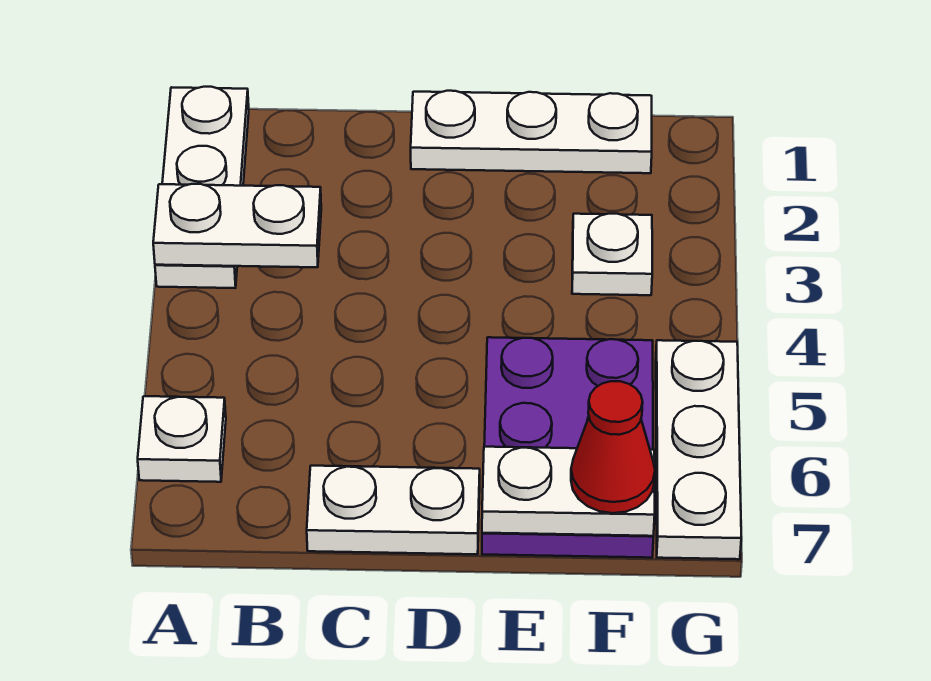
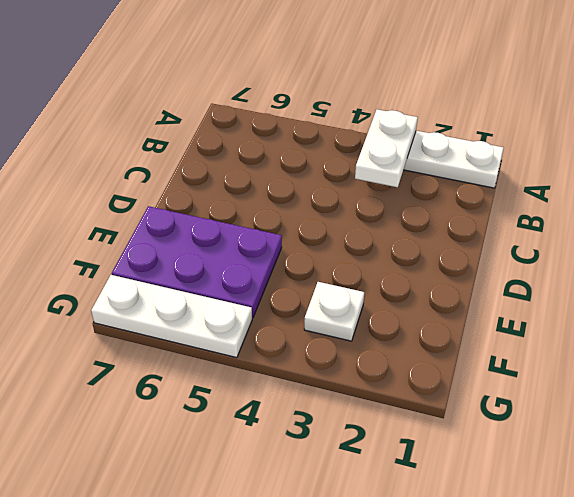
none -> white plate A6 level 1
none -> white plate C7:D7 level 1

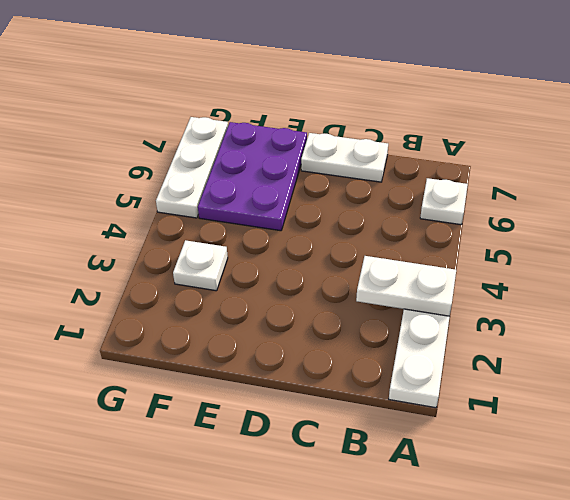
none -> white plate D1:F1 level 1
none -> white plate E7:F7 level 2

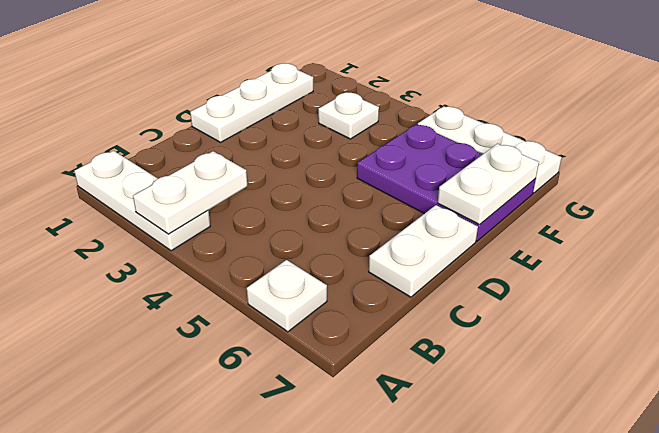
none -> red cone F7 level 3

